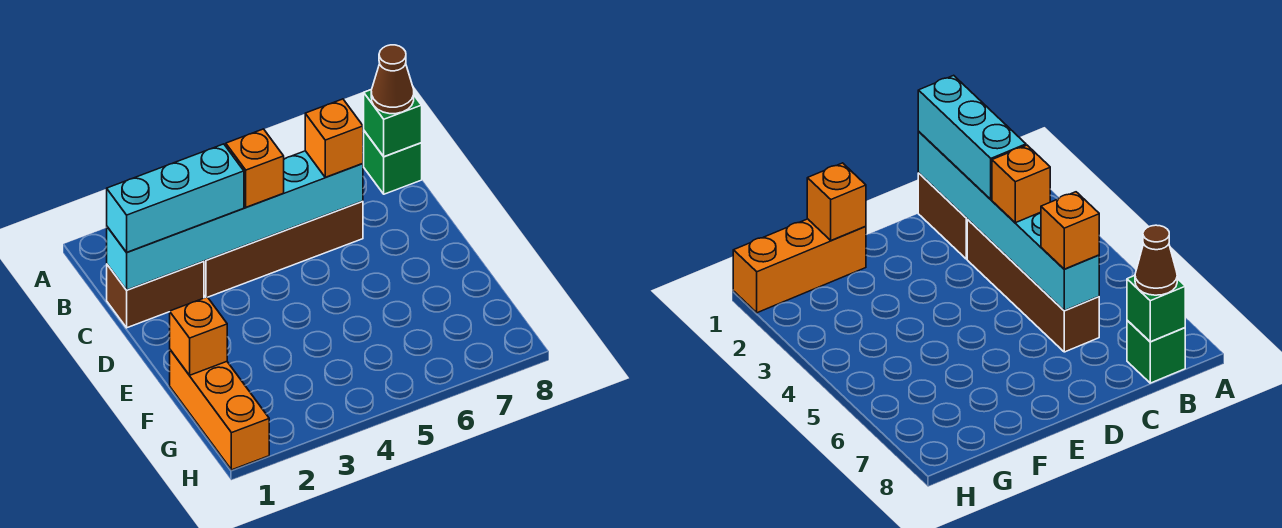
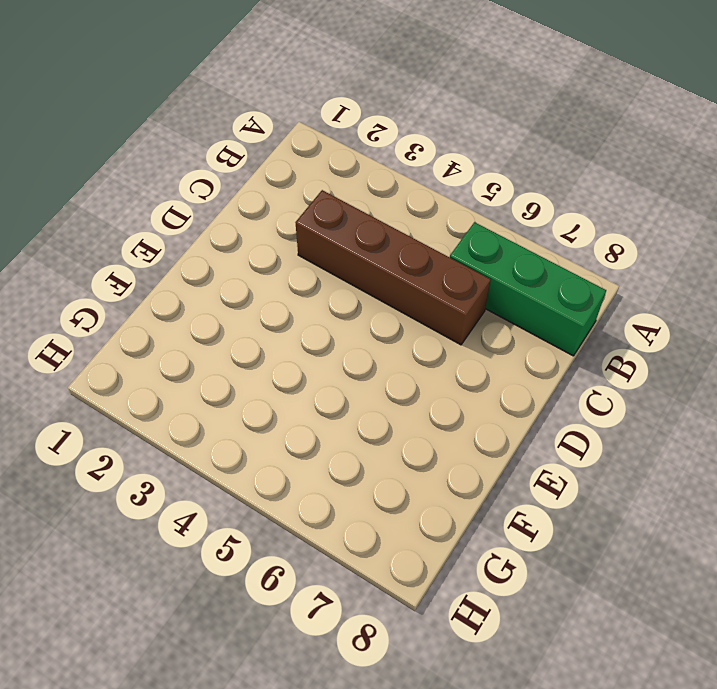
green brick B6:B8 level 1 -> green brick B8 level 1
none -> brown brick C1:C2 level 1
none -> orange brick F1:H1 level 1

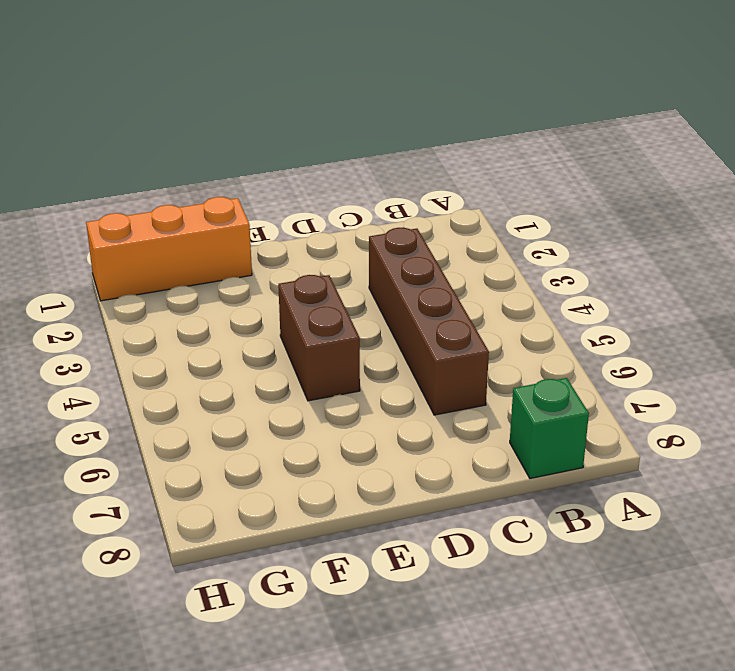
brown brick E4:E5 level 1 -> brown brick C1:C2 level 1
none -> green brick B8 level 2
none -> cyan brick C1:C6 level 2

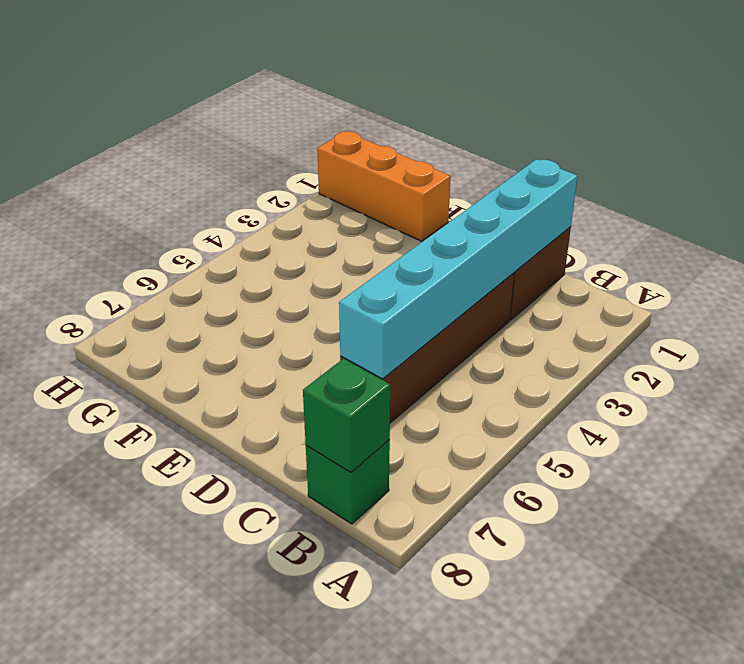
none -> orange brick F1 level 2
none -> brown cone B8 level 3

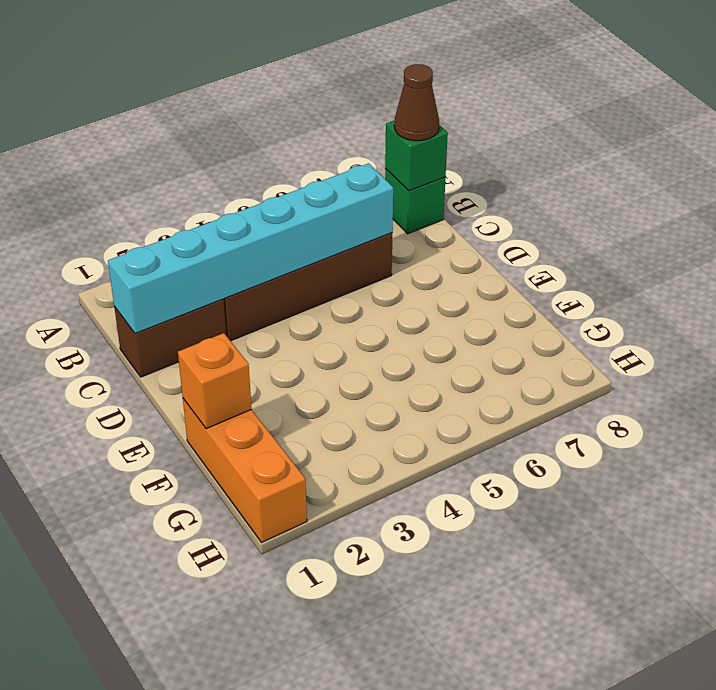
none -> cyan brick C1:C3 level 3
none -> orange brick C4 level 3

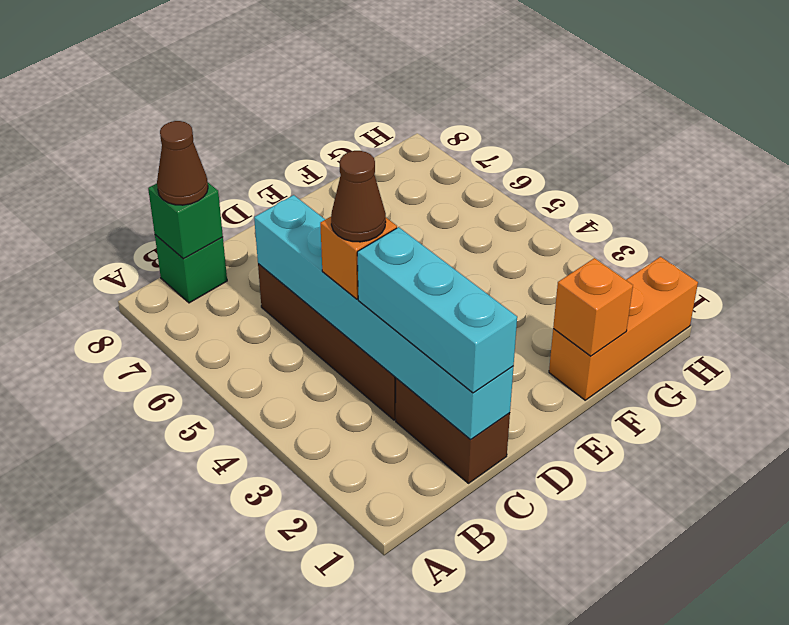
brown cone C4 level 4 -> none
none -> orange brick C6 level 3

